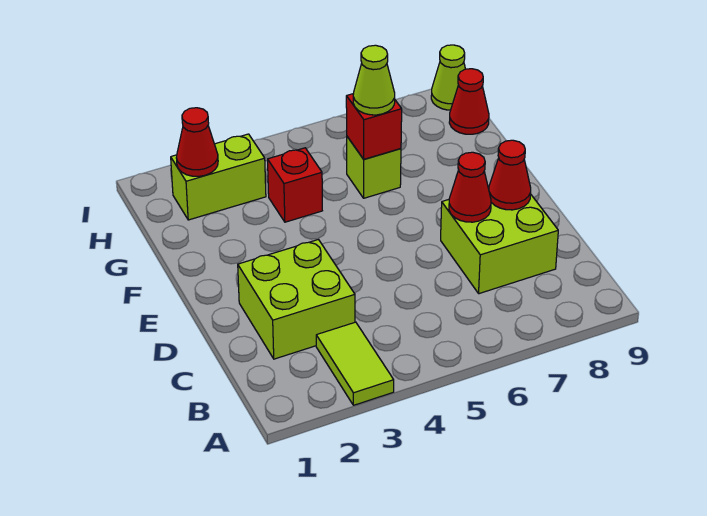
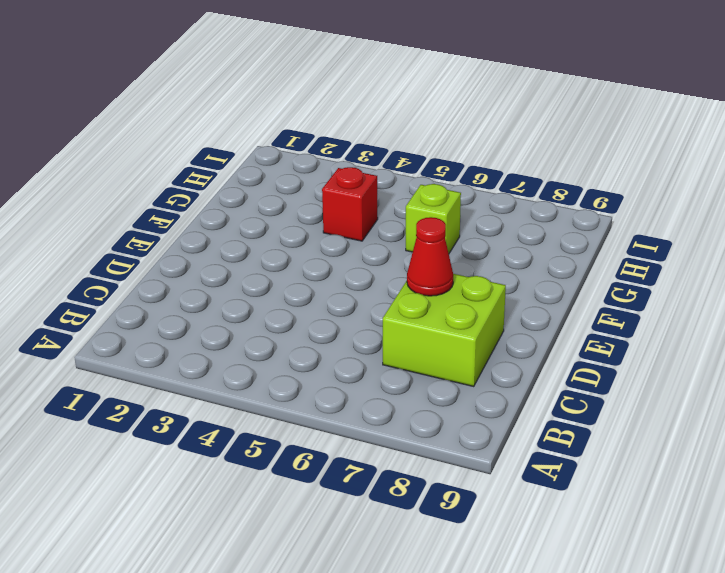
none -> lime tile A3:B3 level 1
none -> lime brick C2:D3 level 1
none -> lime brick H2:H3 level 1

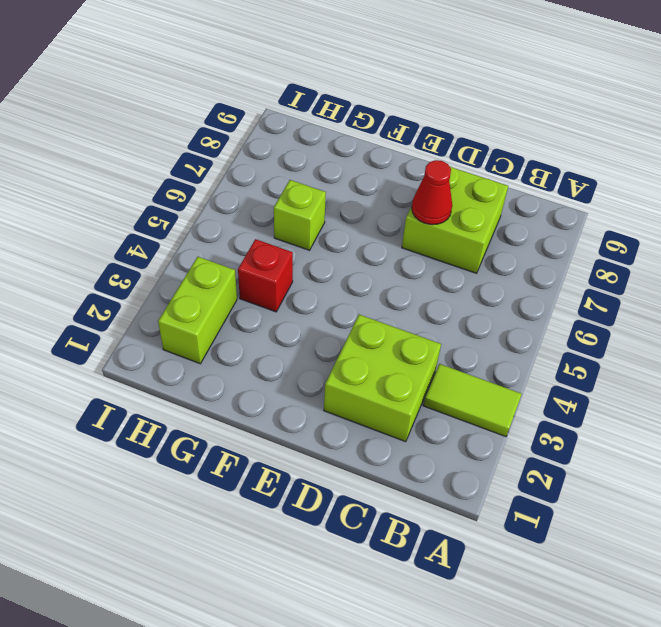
none -> red cone H9 level 1
none -> lime cone I9 level 1
none -> red cone D8 level 2

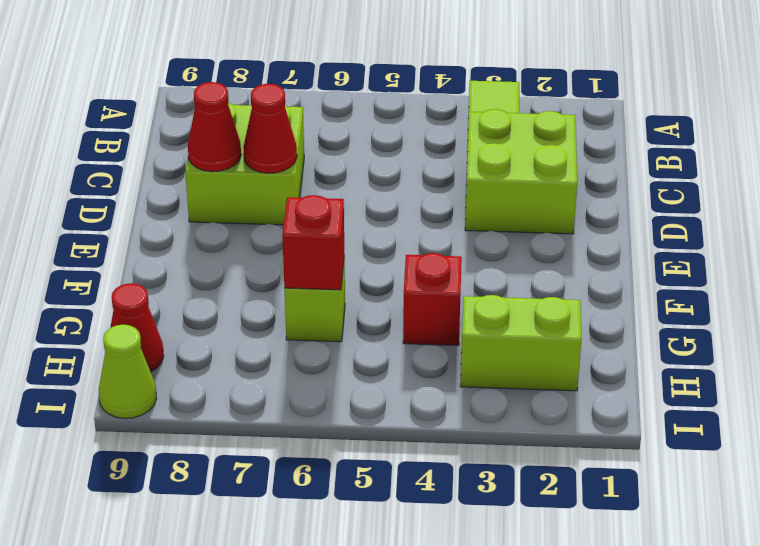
none -> red cone H2 level 2
none -> lime cone G6 level 3

